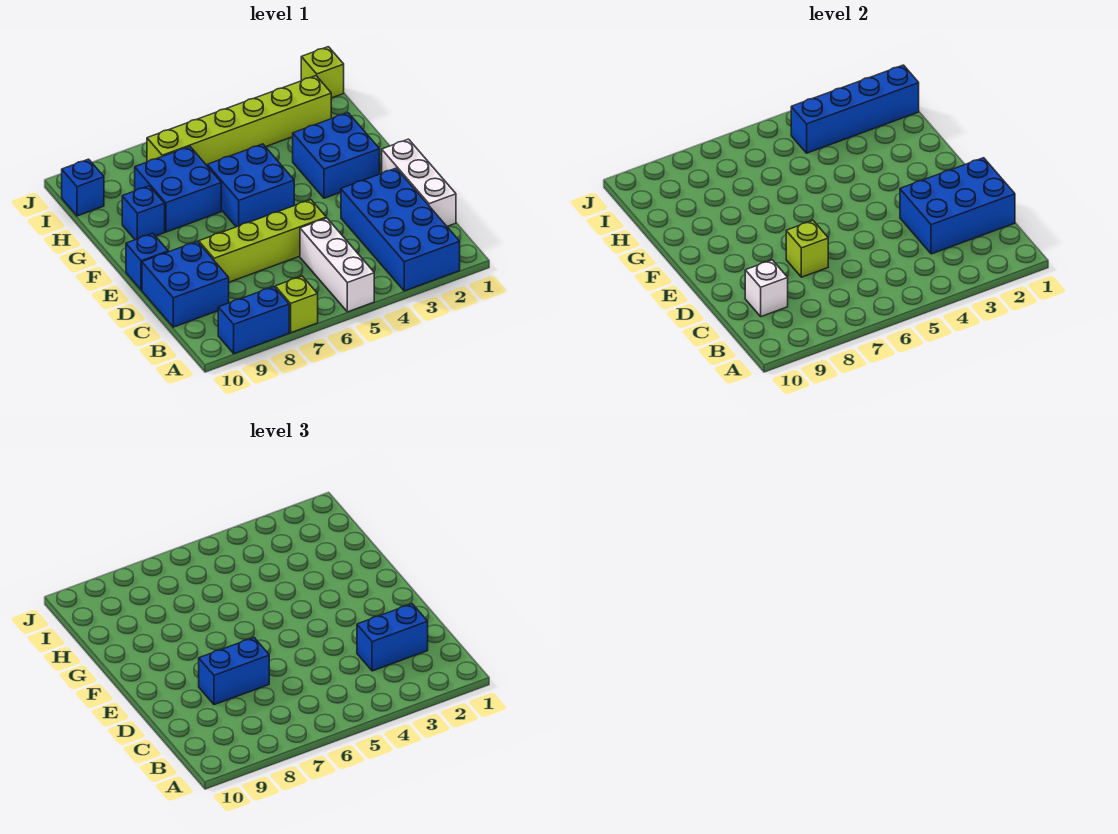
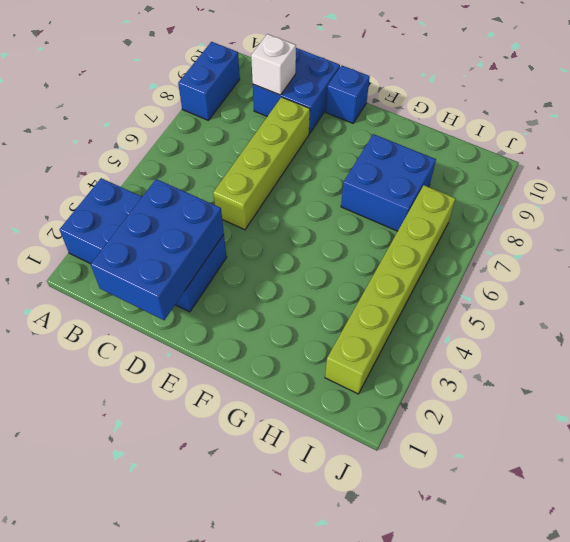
none -> white brick A5:C5 level 1
none -> lime brick A7 level 1
none -> white brick C1:E1 level 1

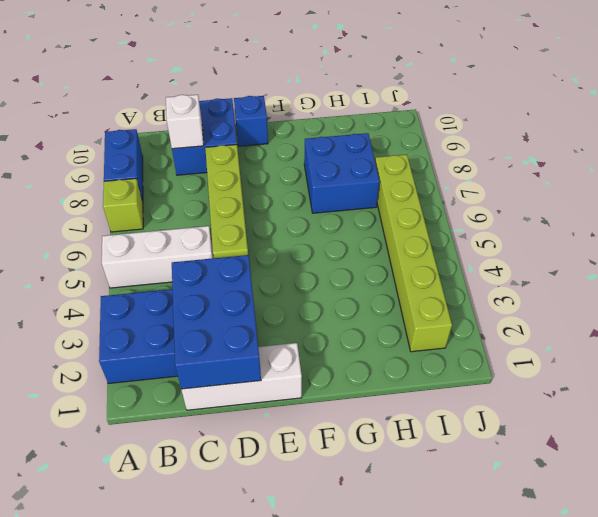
none -> blue brick F2:G3 level 1
none -> blue brick F5:G6 level 1
none -> blue brick G9 level 1

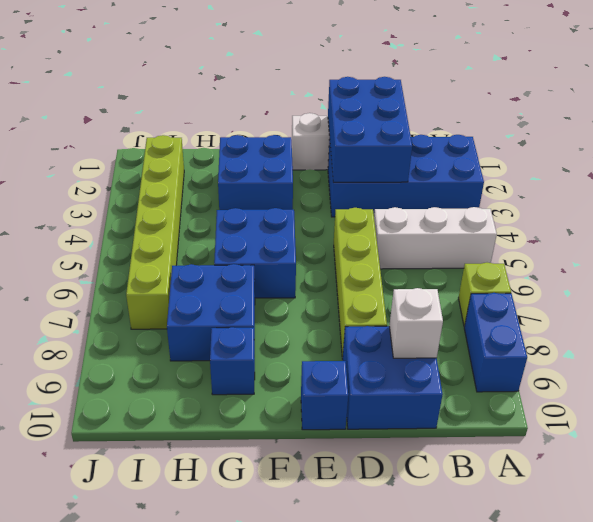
none -> blue brick I10 level 1
none -> lime brick J1 level 1
none -> lime brick D7 level 2

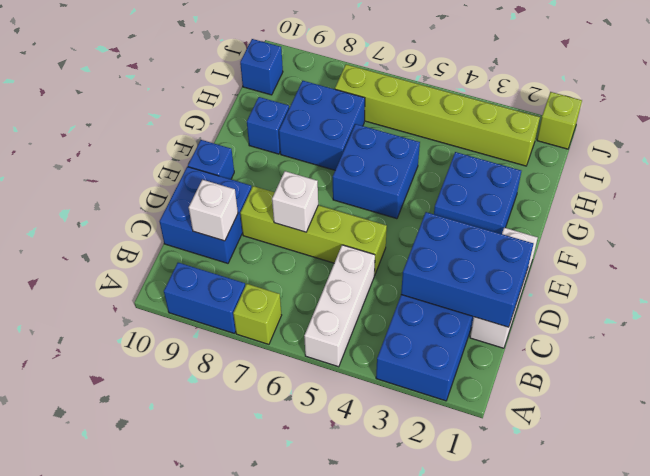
white brick D7 level 2 -> lime brick D7 level 2
none -> blue brick I1:I4 level 2
none -> blue brick C2:C3 level 3
none -> blue brick D7:D8 level 3

